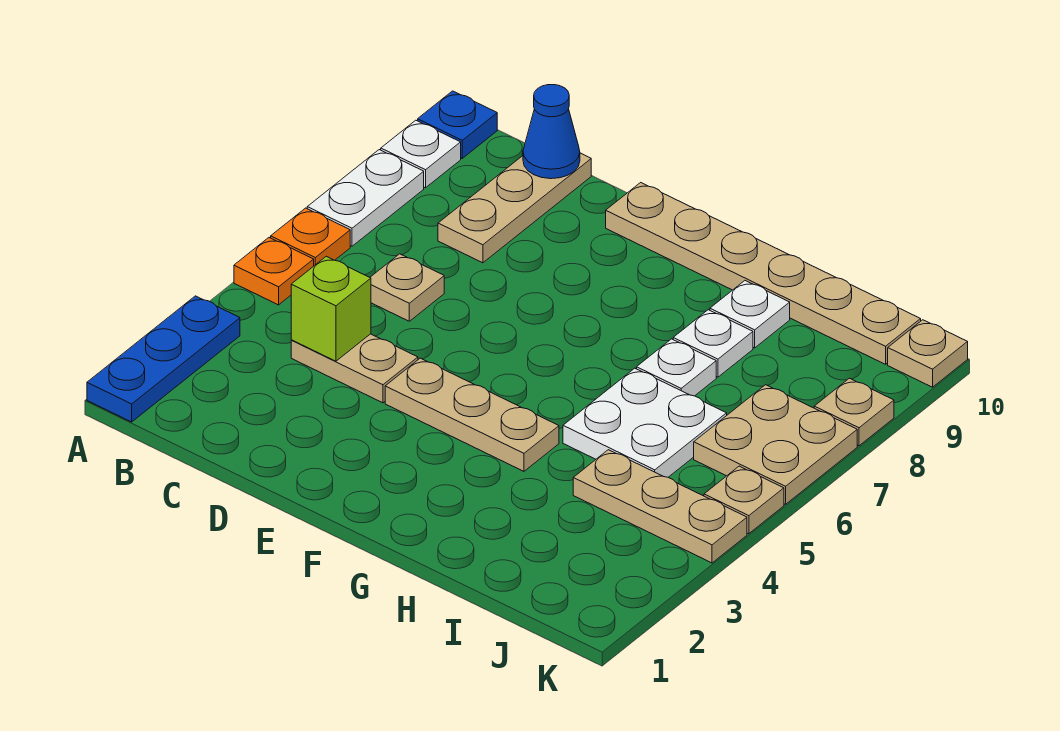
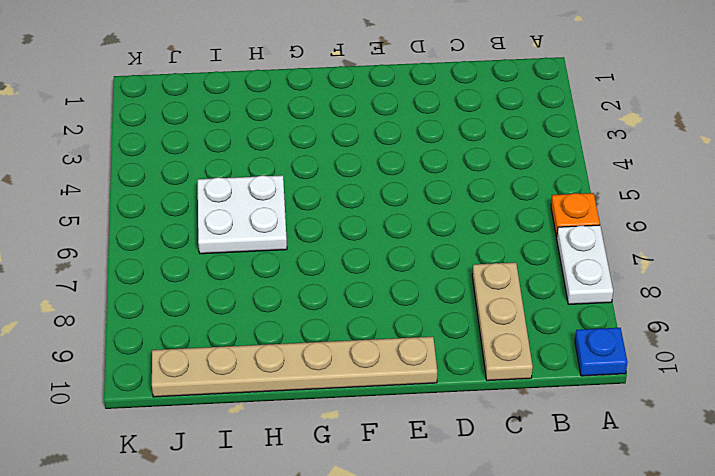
none -> blue plate A1:A3 level 1
none -> orange plate A5 level 1
none -> white plate A9 level 1

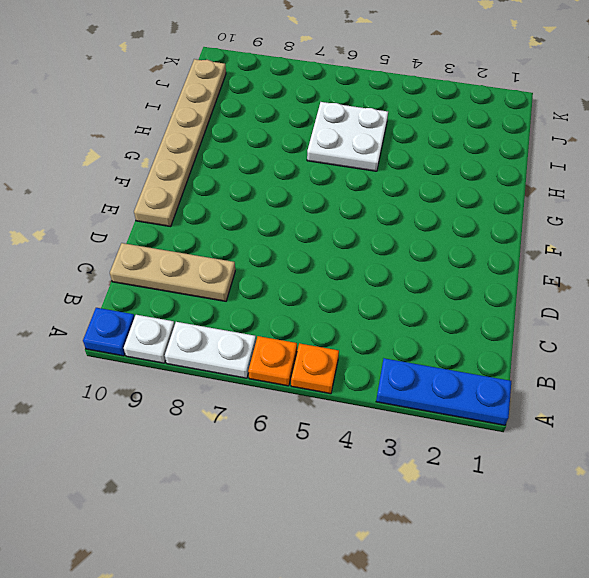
none -> tan plate C4:D4 level 1
none -> tan plate C6 level 1
none -> tan plate E4:G4 level 1

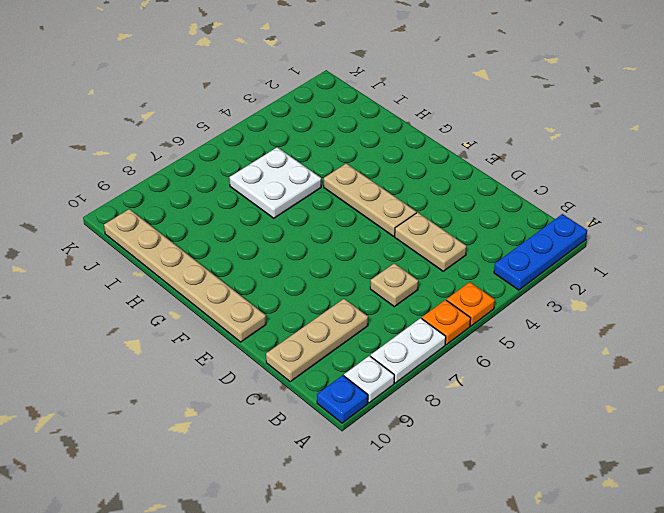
none -> white plate H7 level 1
none -> white plate H8 level 1
none -> white plate H9 level 1

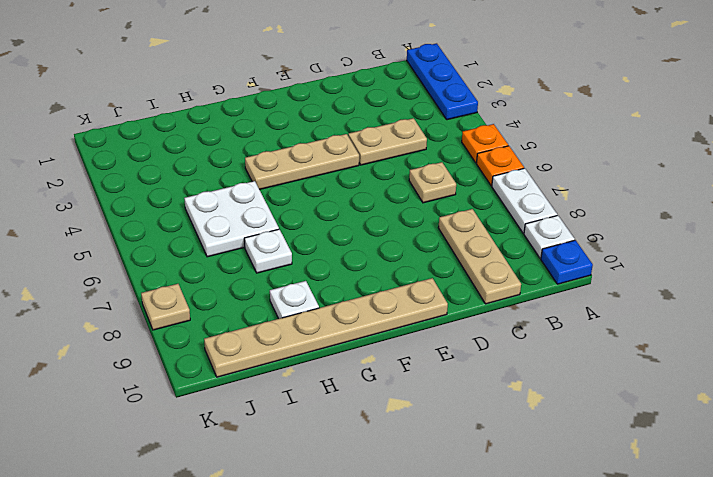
none -> white plate H8 level 1
none -> tan plate I4:K4 level 1
none -> tan plate J6:K7 level 1

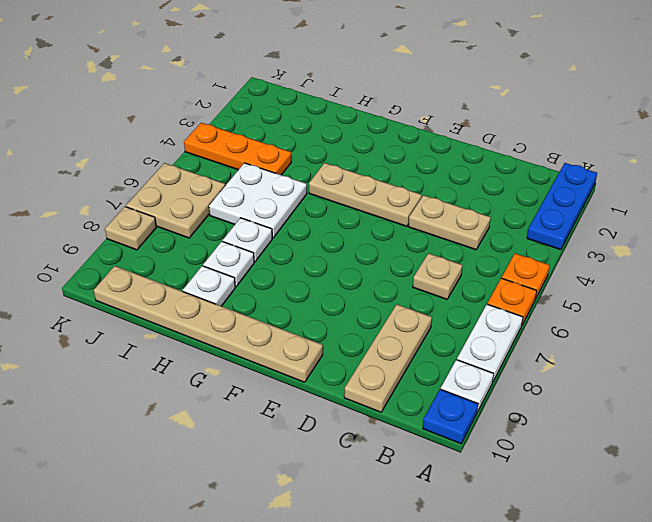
orange plate I4:K4 level 1 -> tan plate I4:K4 level 1
none -> tan plate K5 level 1
none -> tan plate K10 level 1
none -> lime brick C4 level 2

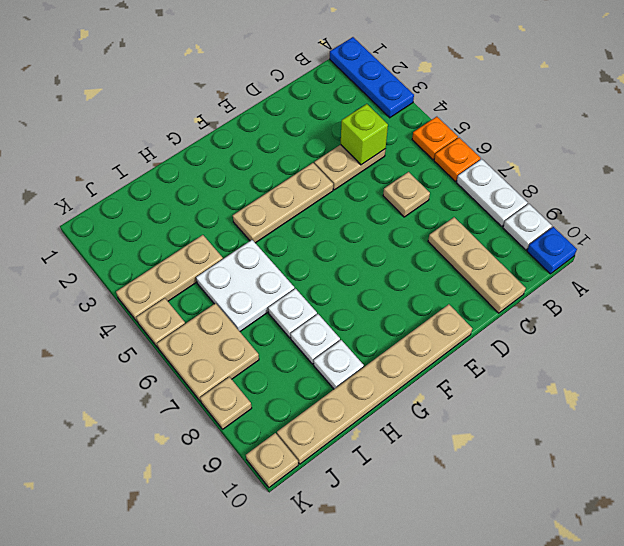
none -> blue cone C10 level 2

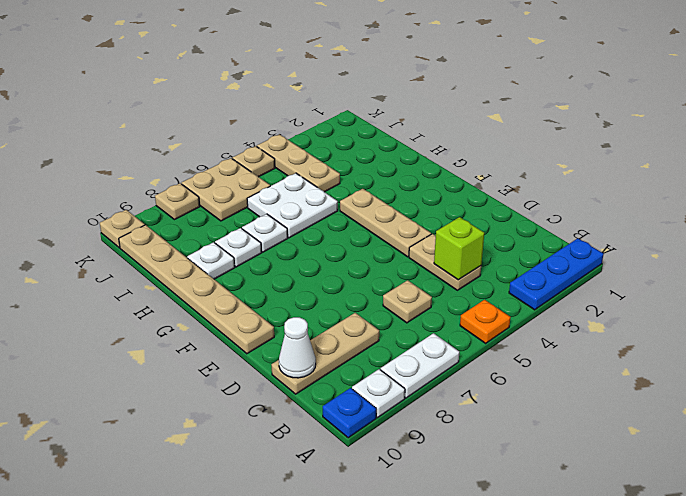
white cone C10 level 2 -> blue cone C10 level 2
none -> orange plate A6 level 1

